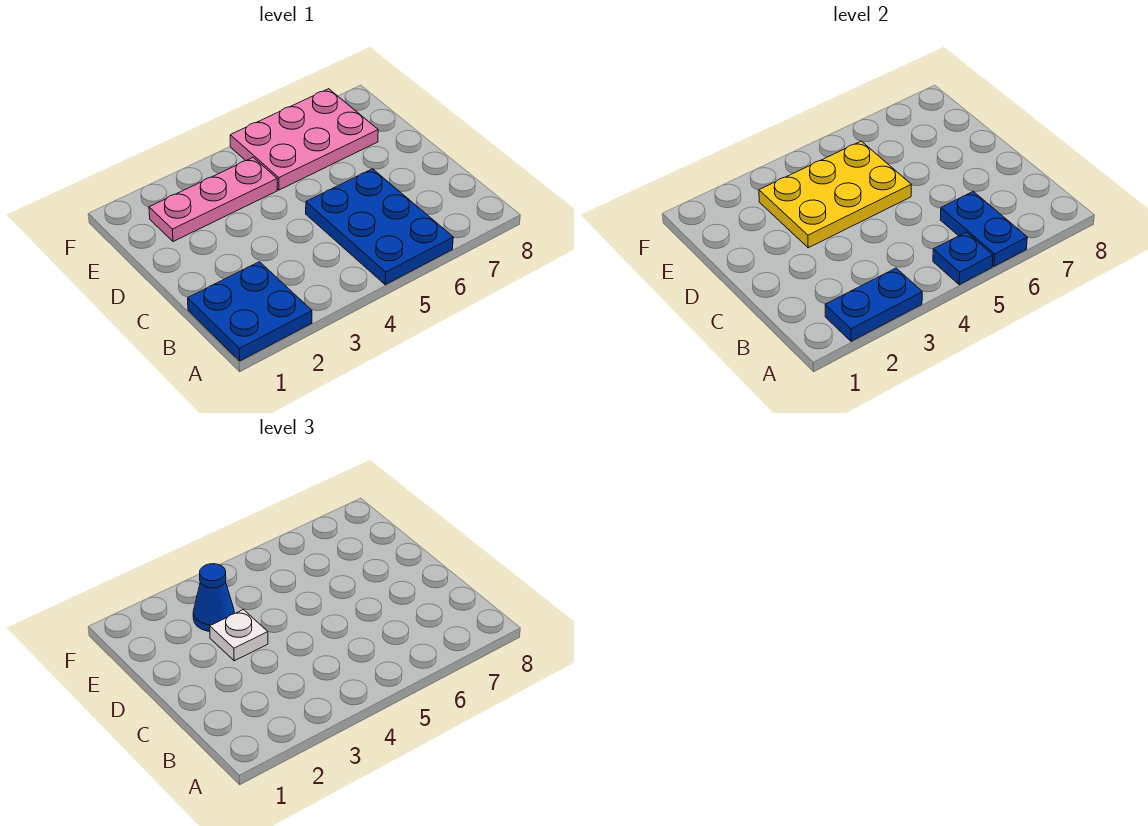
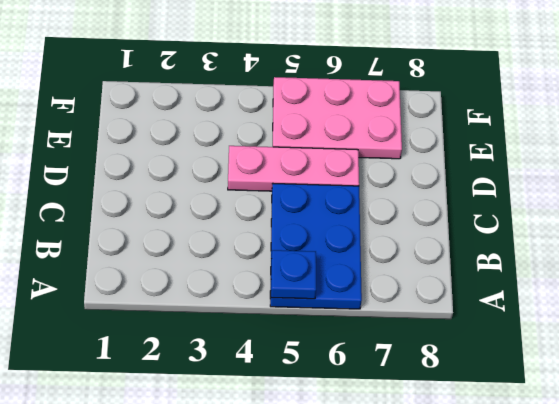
pink plate D4:D6 level 1 -> pink plate E2:E4 level 1
none -> blue plate A1:B2 level 1
none -> blue plate A2:A3 level 2

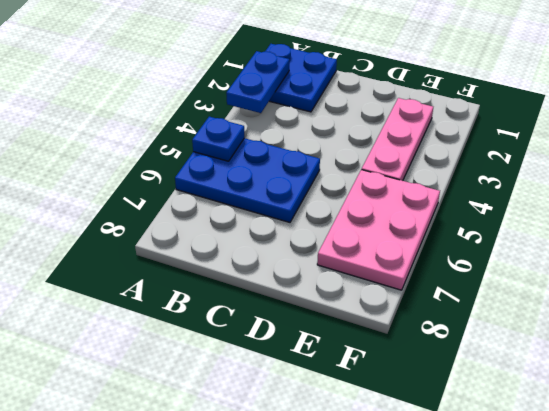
none -> blue plate A6:B6 level 2
none -> yellow plate D3:E5 level 2

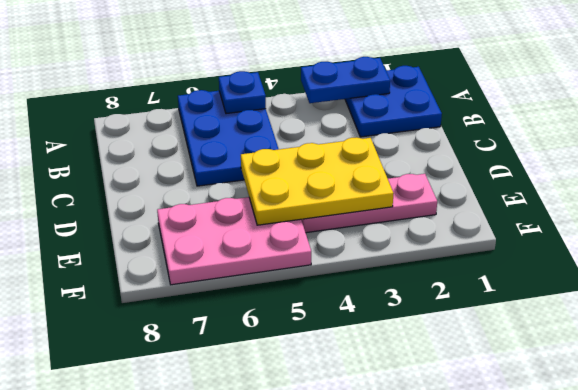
none -> blue plate A6:B6 level 2
none -> white plate D3 level 3

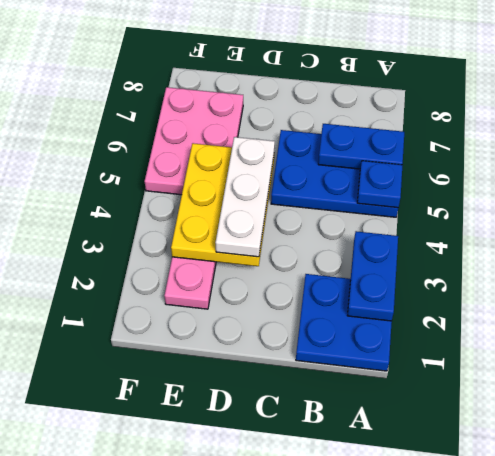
white plate D3:D5 level 3 -> white plate D3 level 3
none -> blue cone E3 level 3

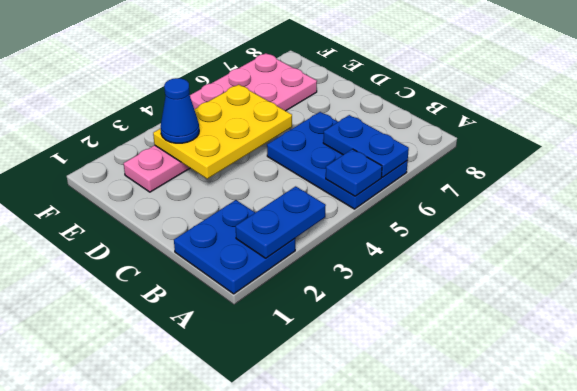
none -> white plate D3 level 3

